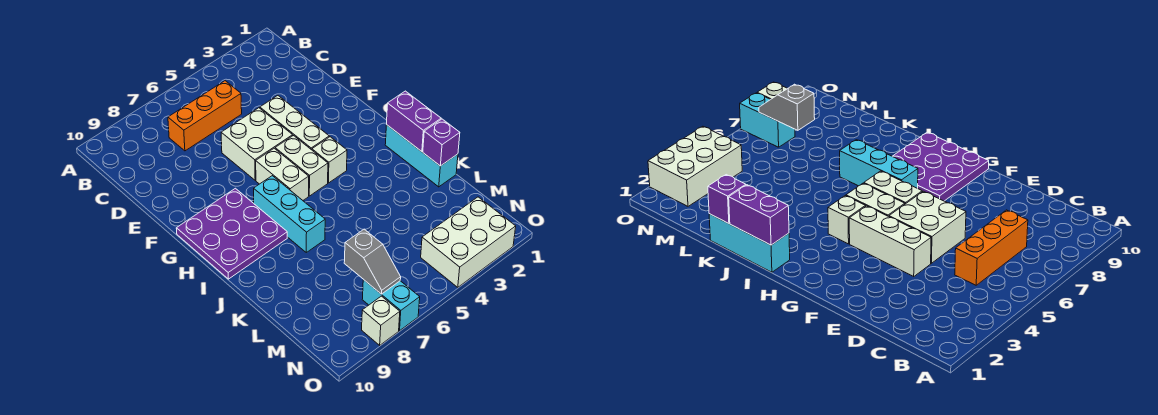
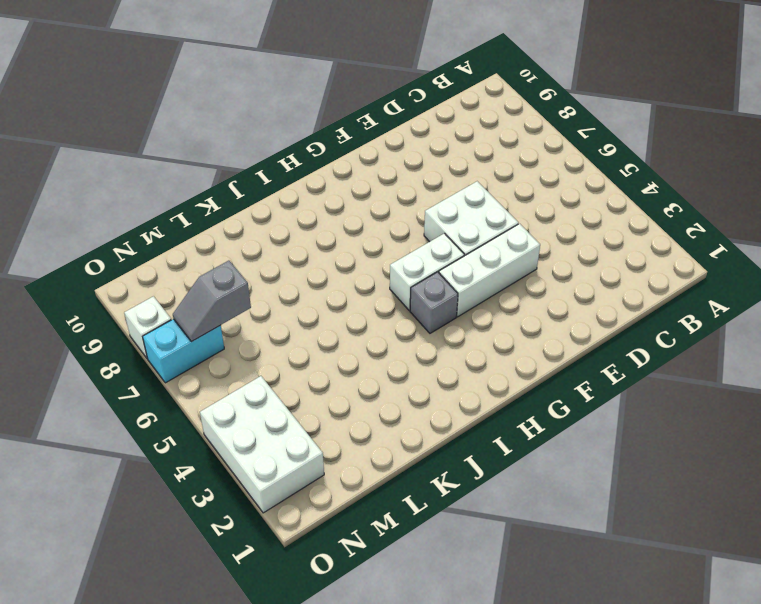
grey brick H4 level 1 -> white brick H4 level 1
none -> orange brick C5:C7 level 1
none -> white brick G6:H6 level 1
none -> purple plate G8:I10 level 1

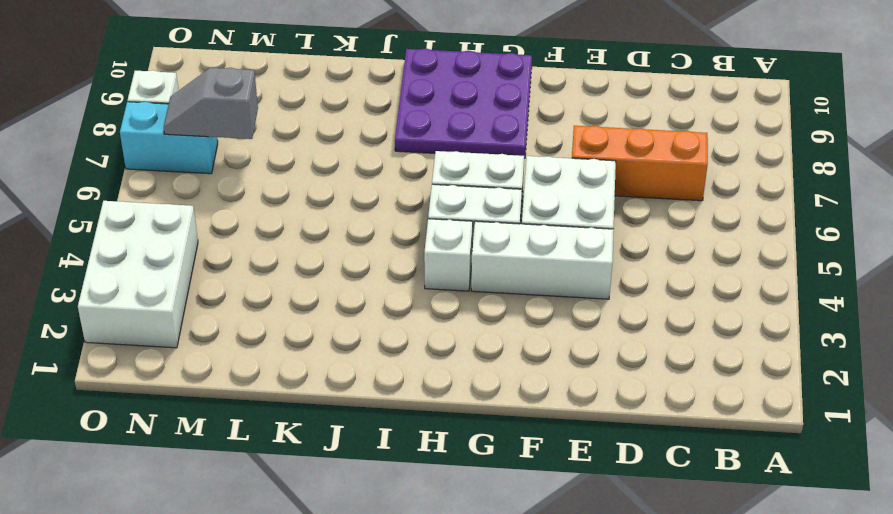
orange brick C7:E7 level 1 -> orange brick C5:C7 level 1
none -> cyan brick H7:J7 level 1
none -> cyan brick I1:K1 level 1
none -> purple brick I1:J1 level 2

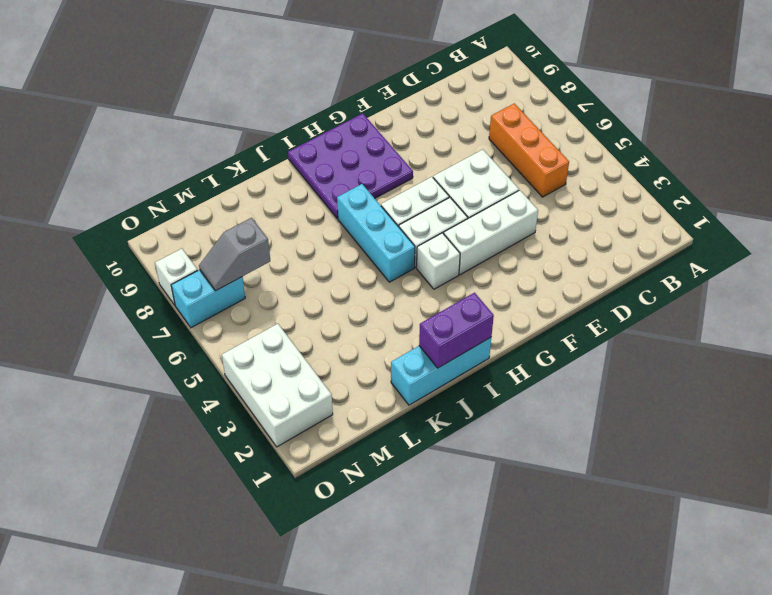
cyan brick I5:I7 level 1 -> cyan brick H7:J7 level 1
none -> purple brick K1 level 2

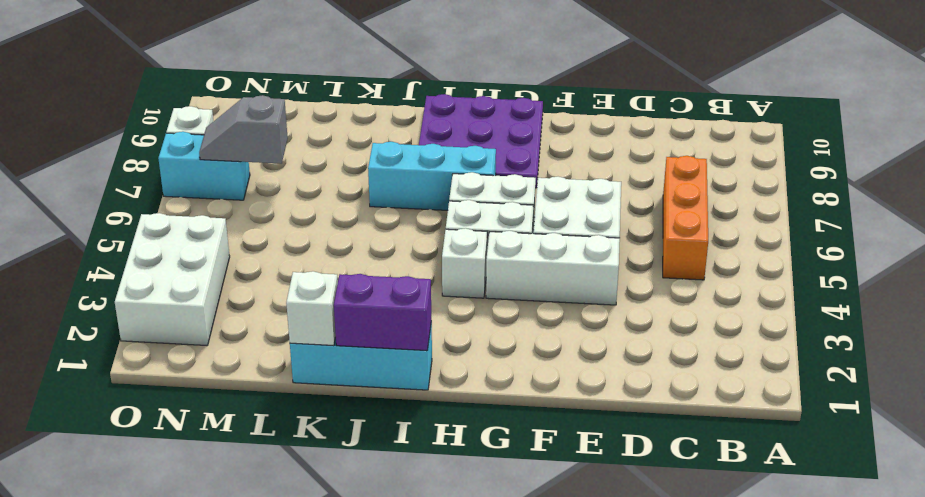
white brick K1 level 2 -> purple brick K1 level 2

